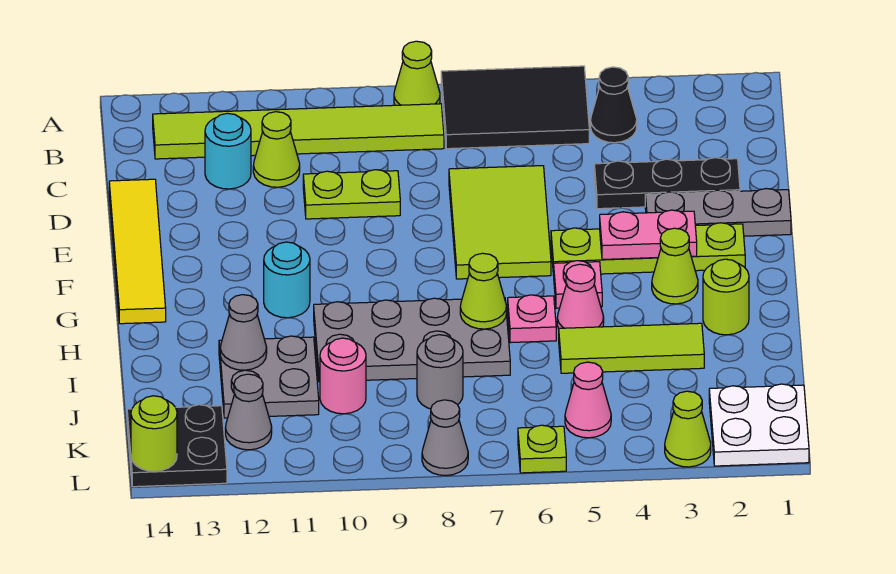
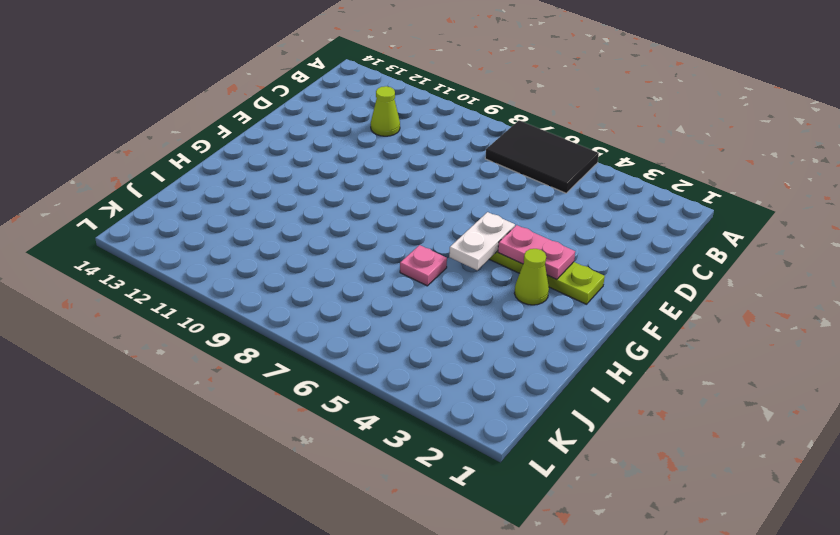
white plate F5:G5 level 2 -> none
none -> lime cone A8 level 1
none -> black cone B4 level 1
none -> lime tile B8:B13 level 1
none -> cyan round brick C12 level 1

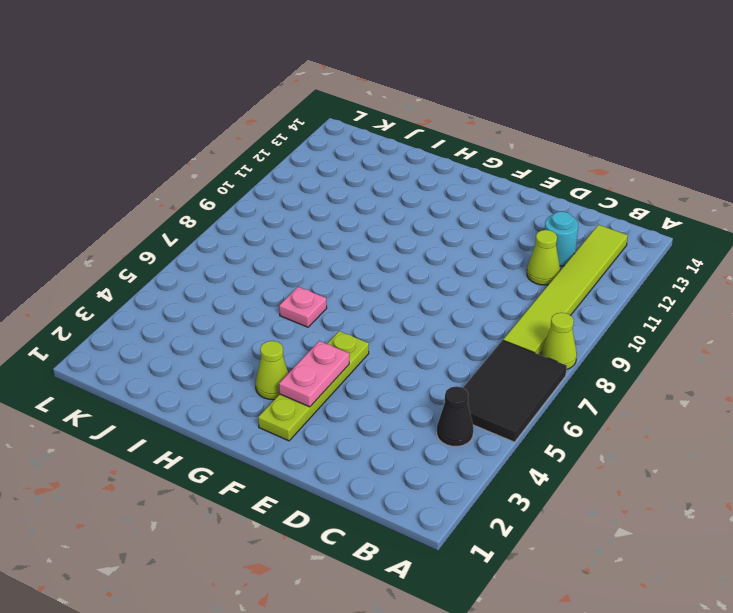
none -> black plate D2:D4 level 1
none -> lime tile D6:F7 level 1
none -> lime plate D9:D10 level 1
none -> yellow tile D14:G14 level 1

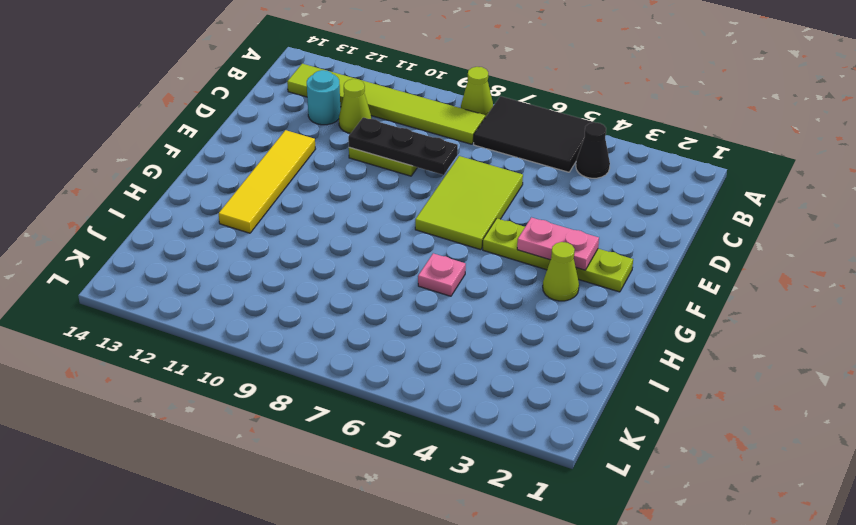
black plate D8:D10 level 2 -> black plate D2:D4 level 1
yellow tile E12:H12 level 1 -> yellow tile D14:G14 level 1
none -> grey plate E1:E3 level 1
none -> pink plate G5 level 1
none -> cyan round brick G11 level 1
none -> lime round brick H2 level 1

